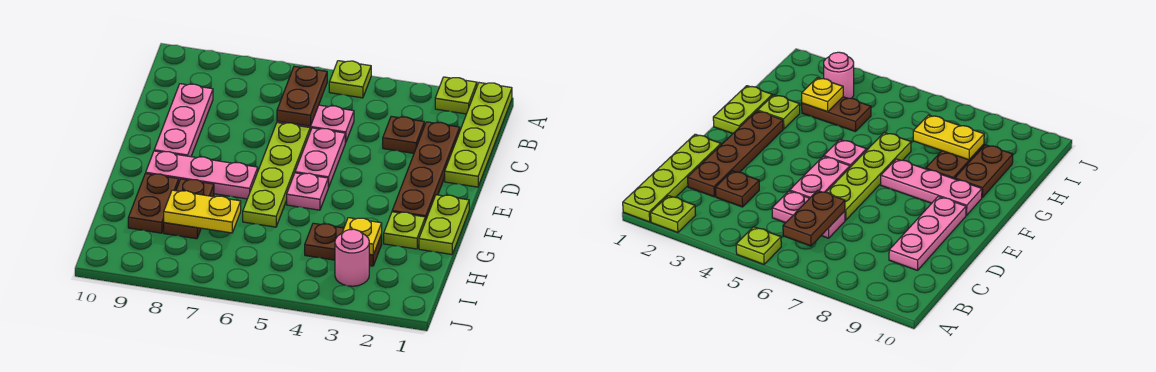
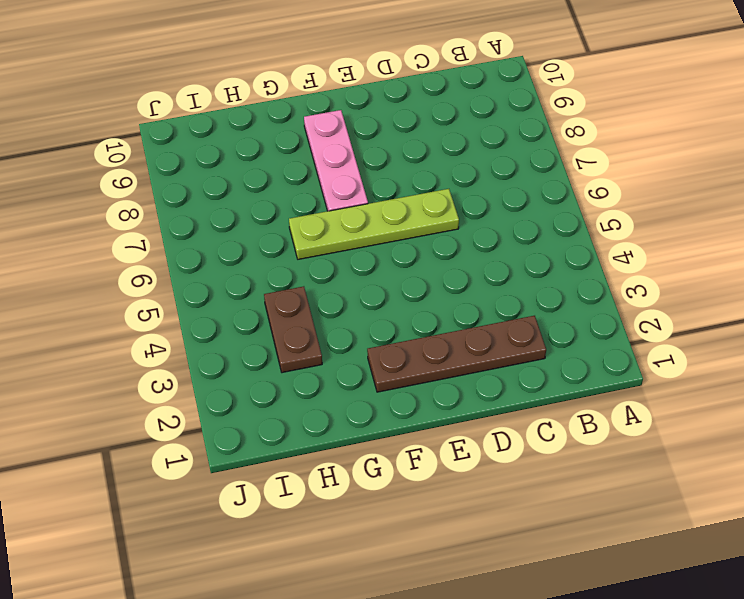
none -> lime plate A1:D1 level 1
none -> lime plate A2 level 1
none -> lime plate A5 level 1

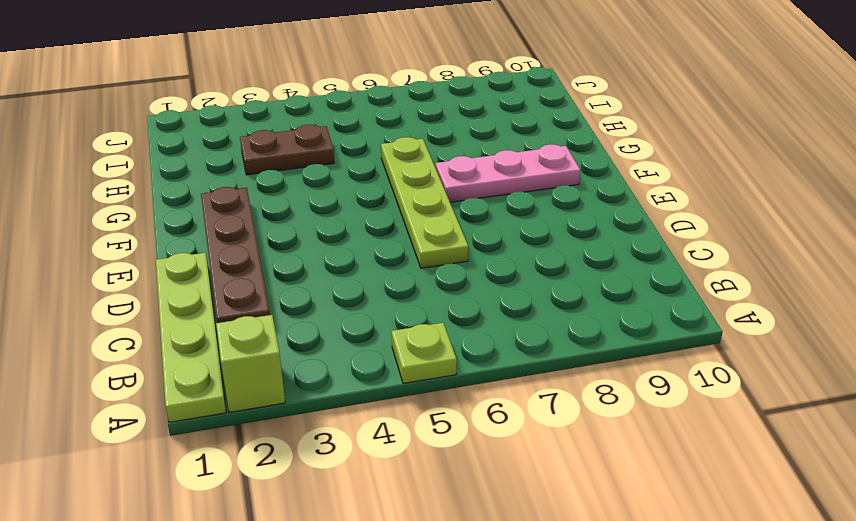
lime brick A2 level 1 -> lime plate A2 level 1
none -> brown plate C3 level 1
none -> pink plate C5:C6 level 1
none -> pink plate C9:E9 level 1

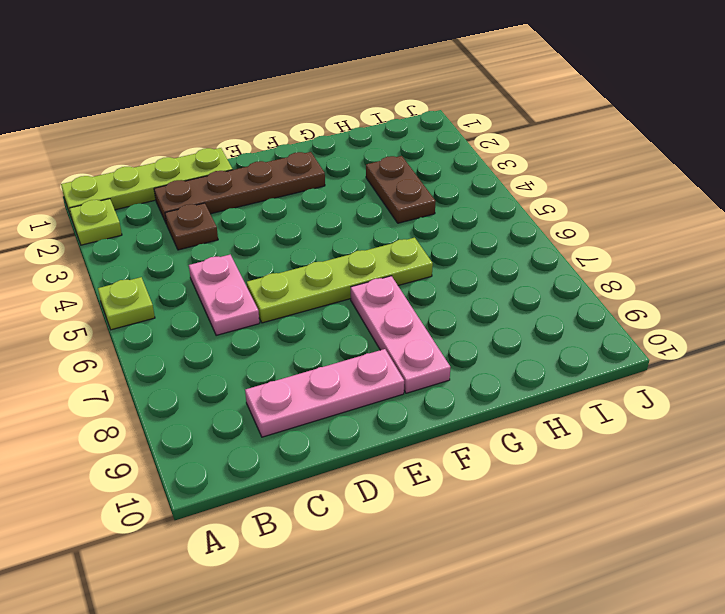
none -> pink plate D5:E5 level 1
none -> lime plate F1:G1 level 1
none -> pink plate F5 level 1

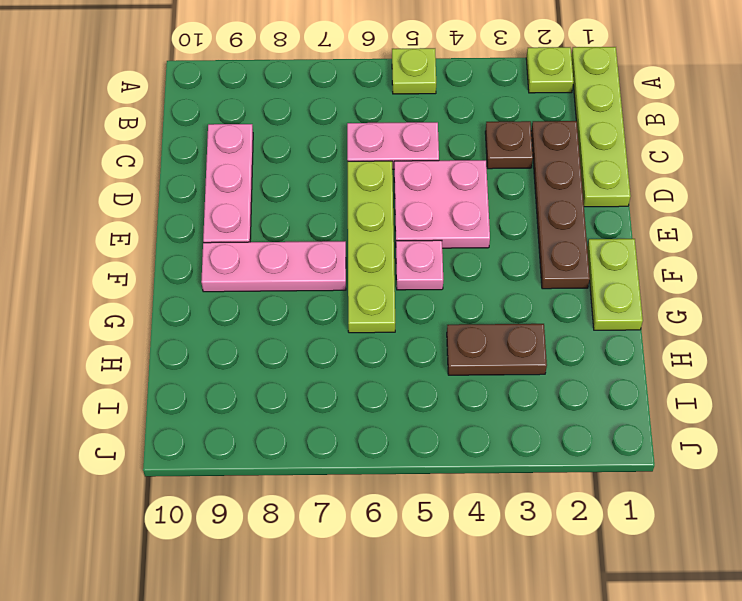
pink plate D4:E5 level 1 -> pink plate D5:E5 level 1
none -> lime plate G2 level 1
none -> brown plate G8:H8 level 1
none -> brown plate G9:H9 level 1

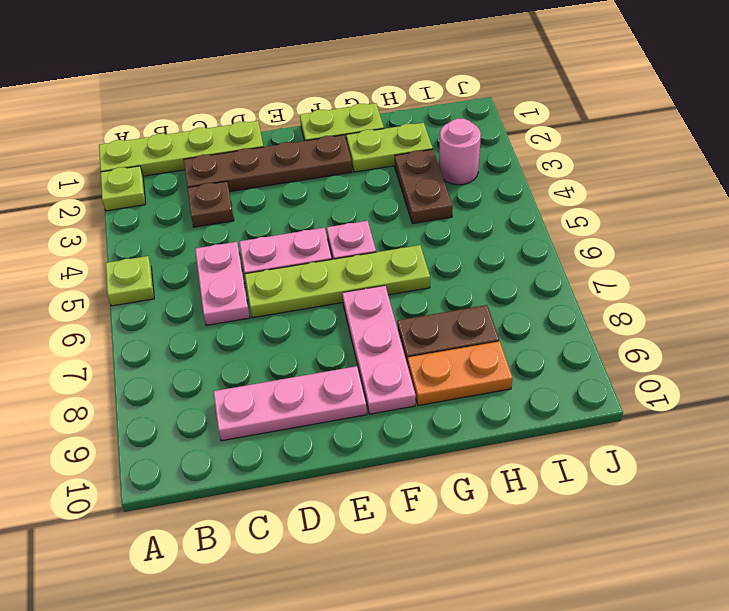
lime plate G2:H2 level 1 -> lime plate G2 level 1
orange plate G9:H9 level 1 -> brown plate G9:H9 level 1
none -> brown plate B6:C6 level 2
none -> yellow plate H3 level 2
none -> yellow plate H7:H8 level 2

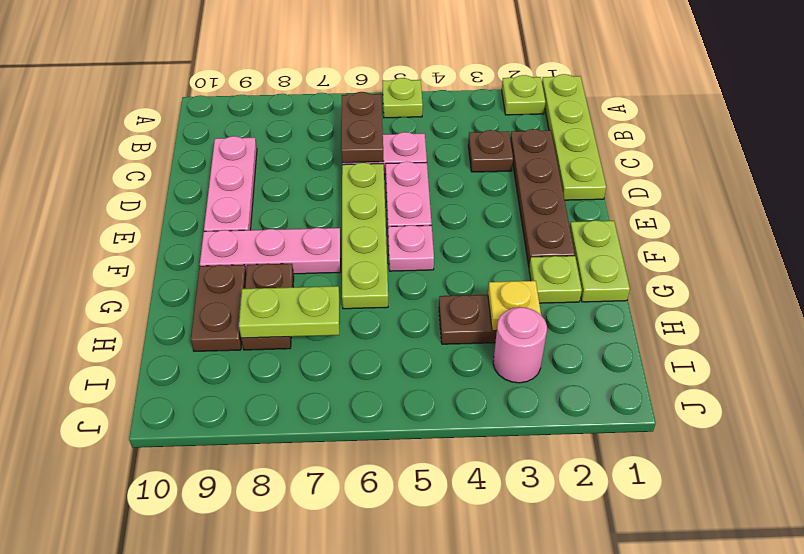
lime plate H7:H8 level 2 -> yellow plate H7:H8 level 2

